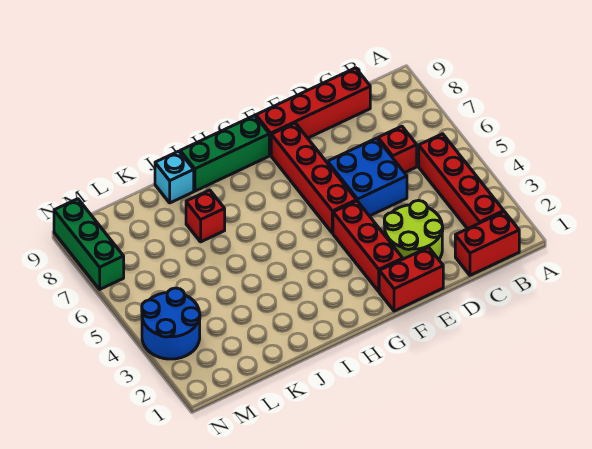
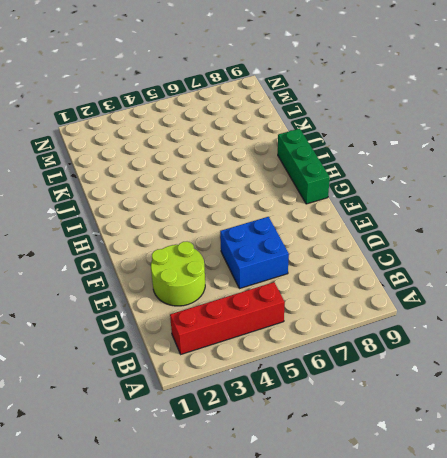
none -> red brick B1:C1 level 1
none -> red brick C6 level 1
none -> red brick C9:F9 level 1

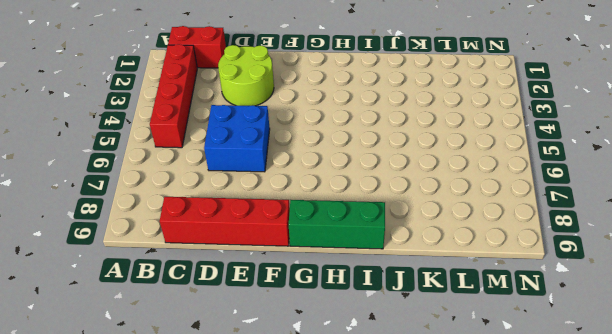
none -> red brick C6 level 1
none -> red brick E1:F1 level 1
none -> red brick F2:F4 level 1

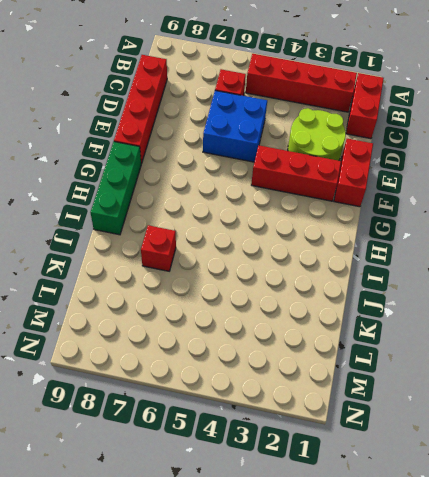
none -> red brick F5:F8 level 1
none -> cyan brick J9 level 1
none -> blue round brick M3:N4 level 1

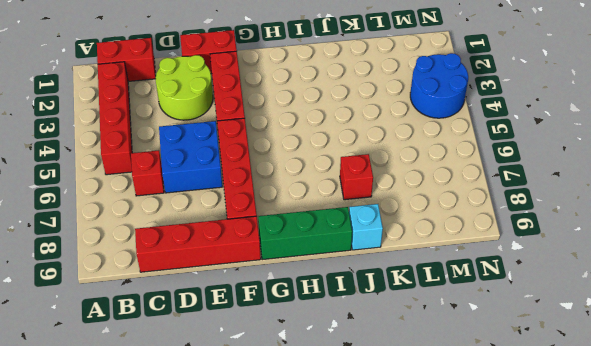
none -> green brick N7:N9 level 1

